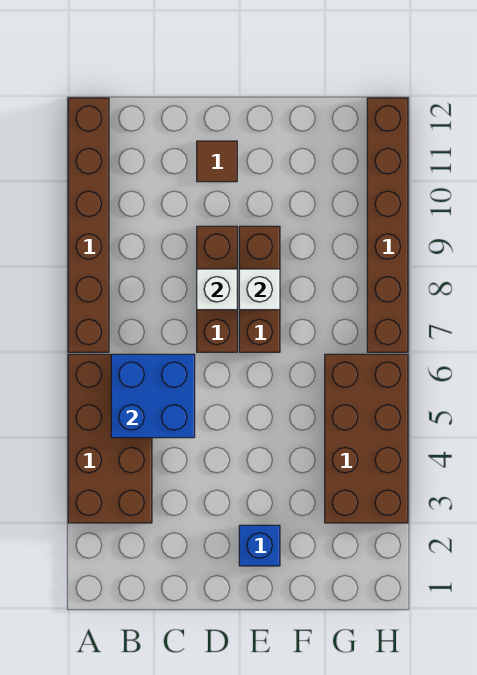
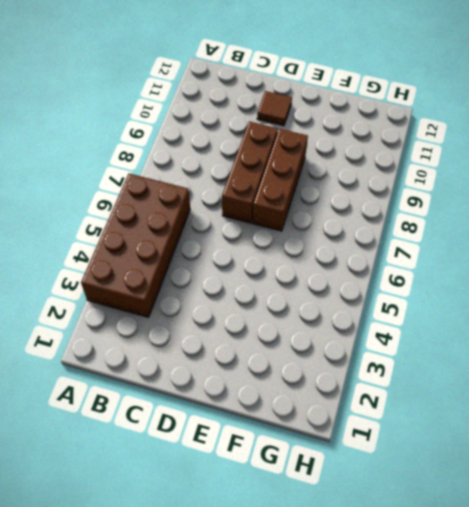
none -> brown brick A7:A12 level 1
none -> blue brick E2 level 1

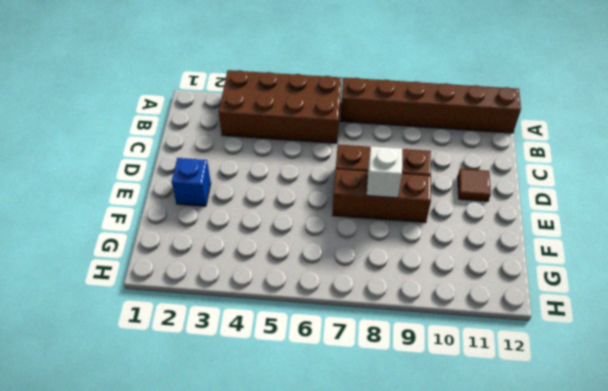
none -> brown brick G3:H6 level 1
none -> brown brick H7:H12 level 1

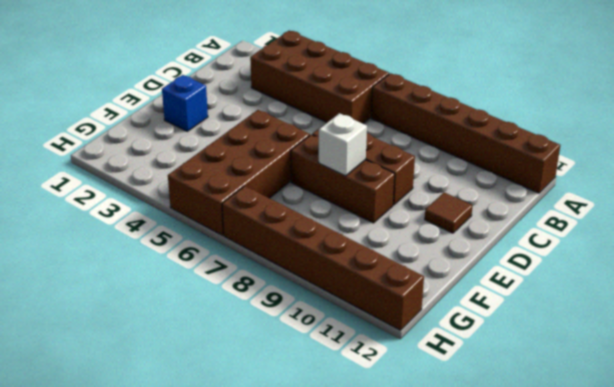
brown brick E5:H6 level 1 -> brown brick G3:H6 level 1
none -> blue brick B5:C6 level 2
none -> white brick D8 level 2

